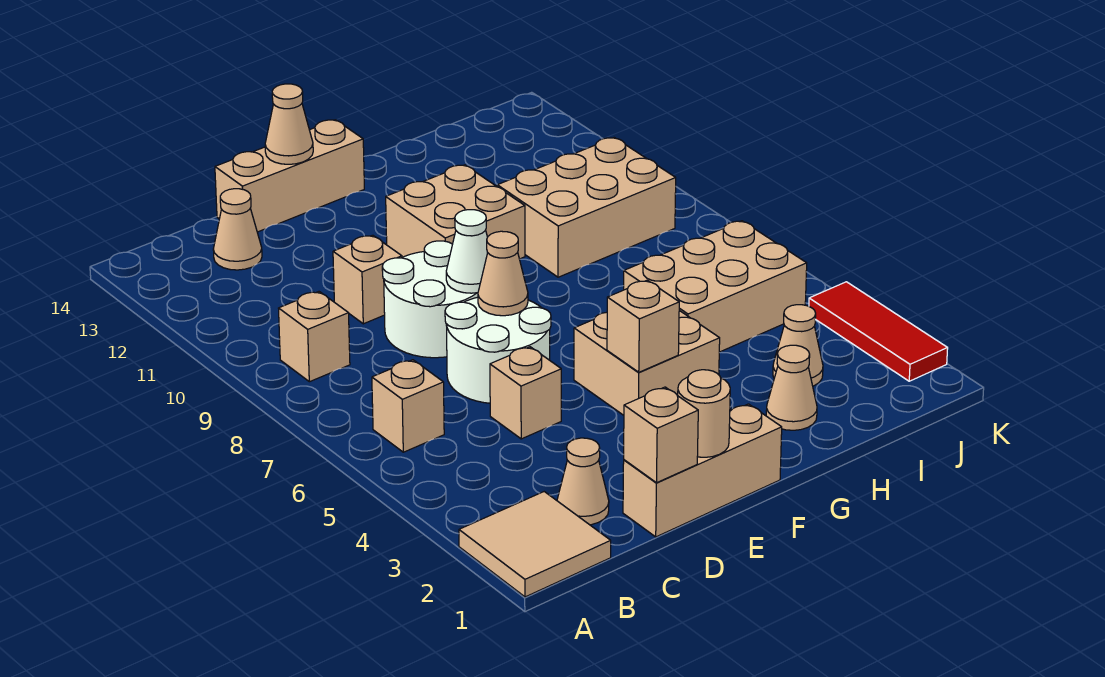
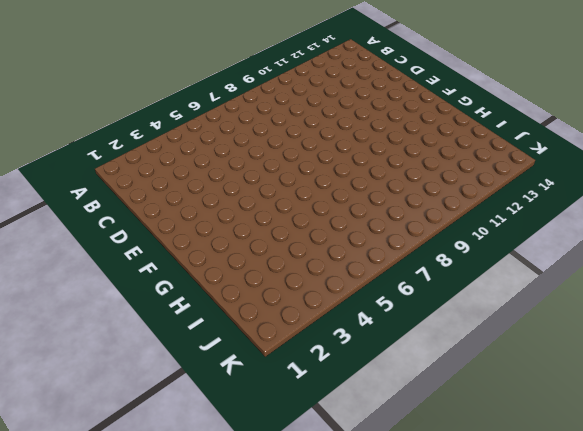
none -> tan tile A1:B2 level 1
none -> tan brick B6 level 1
none -> tan brick B9 level 1

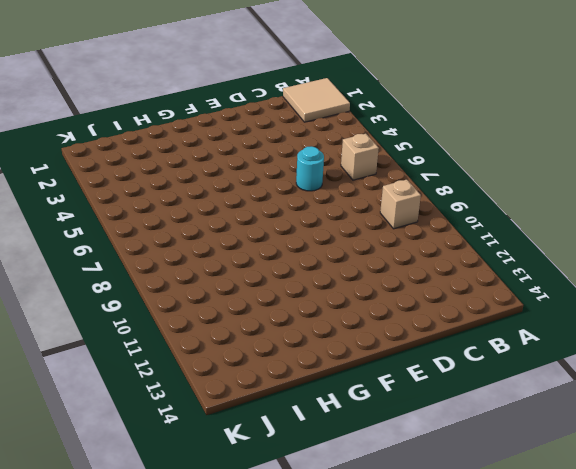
cyan round brick D6 level 1 -> white round brick D6:E7 level 1
none -> tan cone C2 level 1
none -> tan cone C13 level 1
none -> tan brick D1:F1 level 1

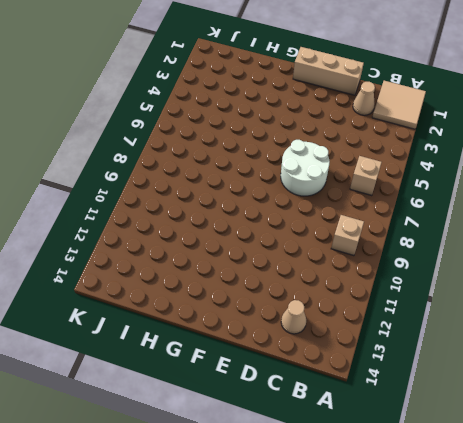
none -> tan brick D5 level 1
none -> white round brick D8:E9 level 1
none -> tan brick D10 level 1

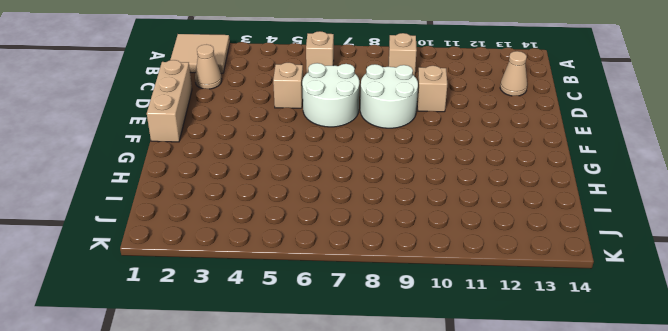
none -> tan brick D14:F14 level 1
none -> tan brick F4:G5 level 1
none -> tan brick F10:G11 level 1

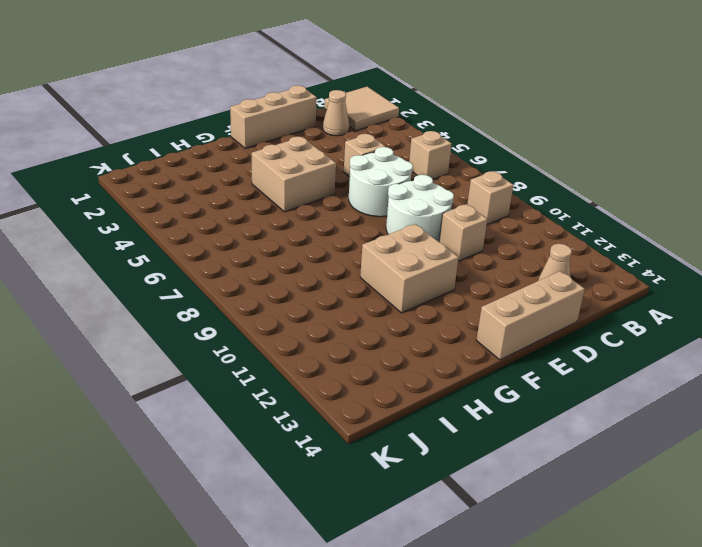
none -> tan cone H2 level 1
none -> tan brick H5:J6 level 1
none -> tan brick H9:J10 level 1

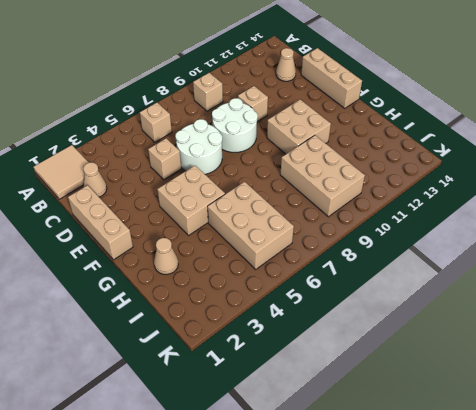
none -> tan cone I3 level 1
none -> red tile K2:K4 level 1
none -> tan brick D1 level 2

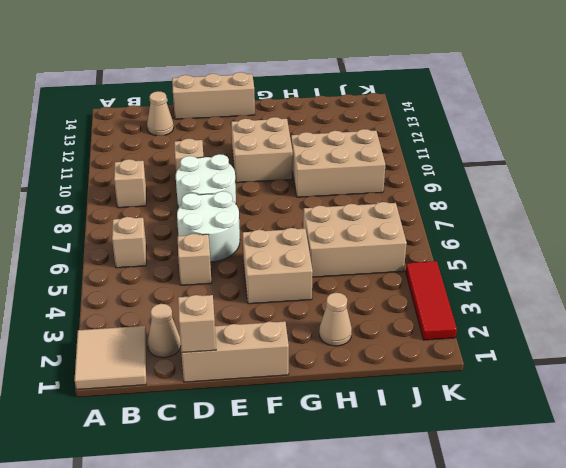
none -> tan cone I3 level 1
none -> tan round brick E1 level 2
none -> tan cone E7 level 2

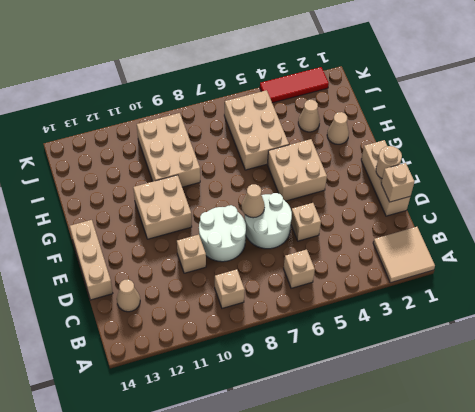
none -> tan cone C2 level 1
none -> white cone E8 level 2
none -> tan cone E14 level 2

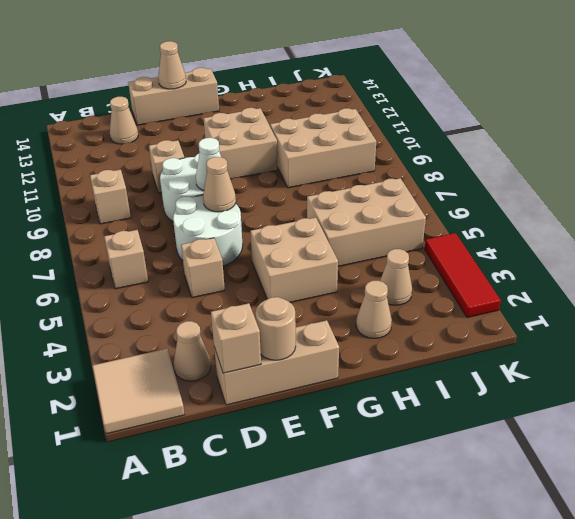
none -> tan brick F4 level 2

